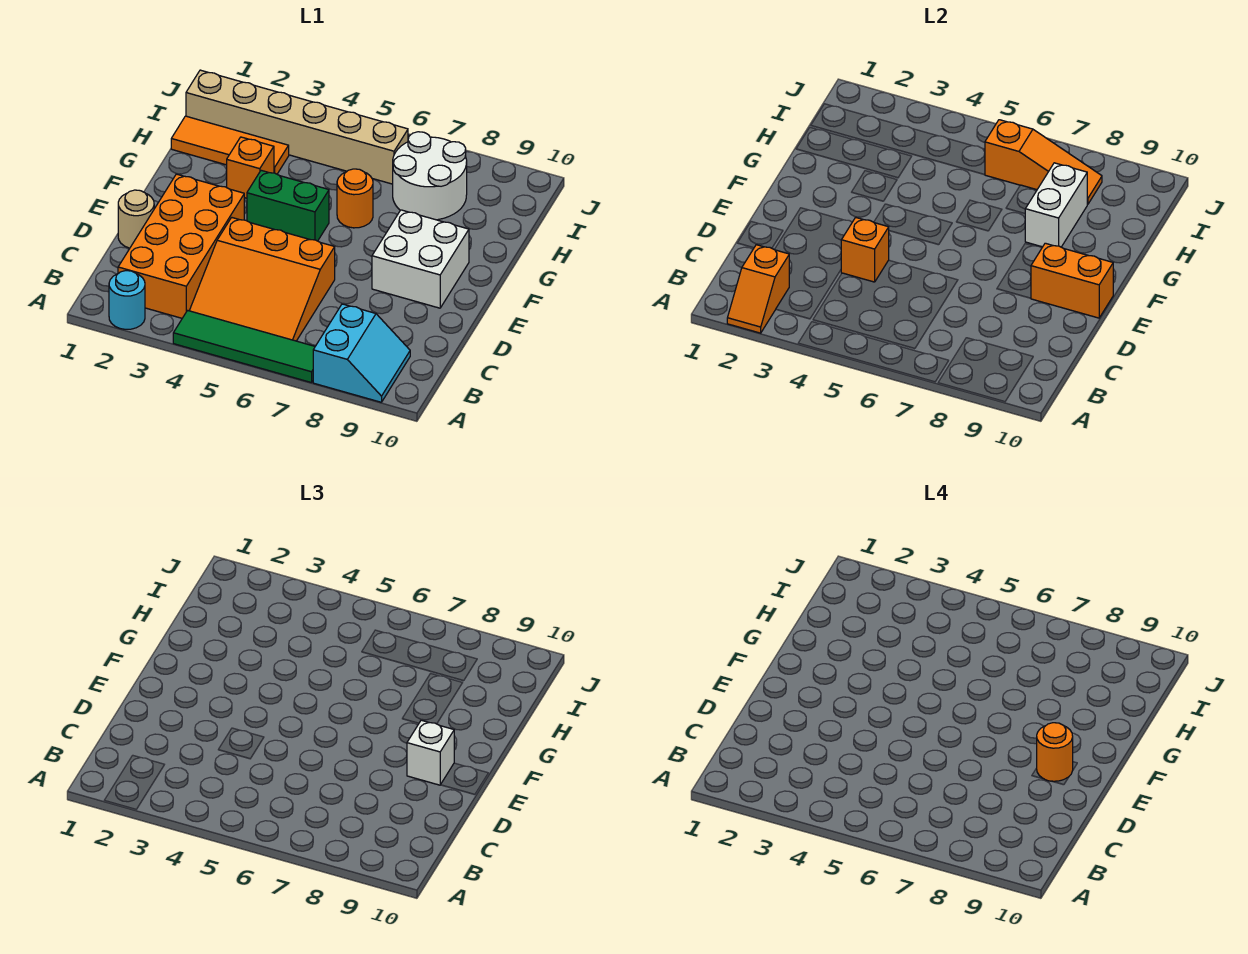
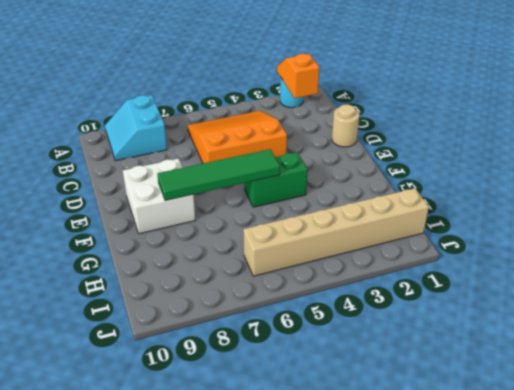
green tile F5:F8 level 2 -> green tile A4:A7 level 1
none -> orange brick B2:E3 level 1
none -> orange brick G3 level 1
none -> orange round brick G6 level 1

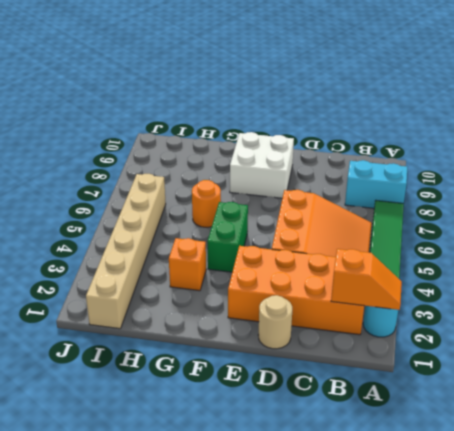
none -> orange tile H1:H3 level 1
none -> white round brick H7:I8 level 1
none -> orange brick D4 level 2

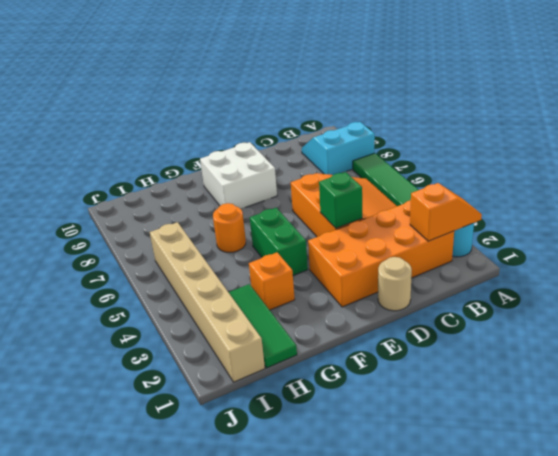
green brick D4 level 2 -> orange brick D4 level 2
green tile H1:H3 level 1 -> orange tile H1:H3 level 1
none -> white round brick H7:I8 level 1
none -> orange brick E9:E10 level 2
none -> white brick G8:H8 level 2

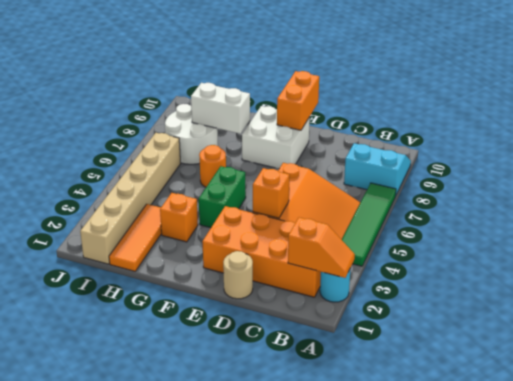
none -> orange slope I6:I8 level 2 top 6
none -> white brick E9 level 3
none -> orange round brick E9 level 4

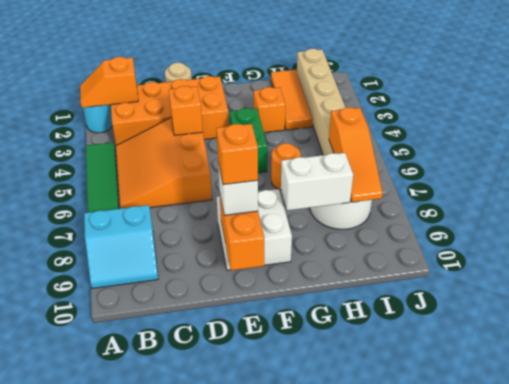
orange brick E9 level 4 -> orange round brick E9 level 4

